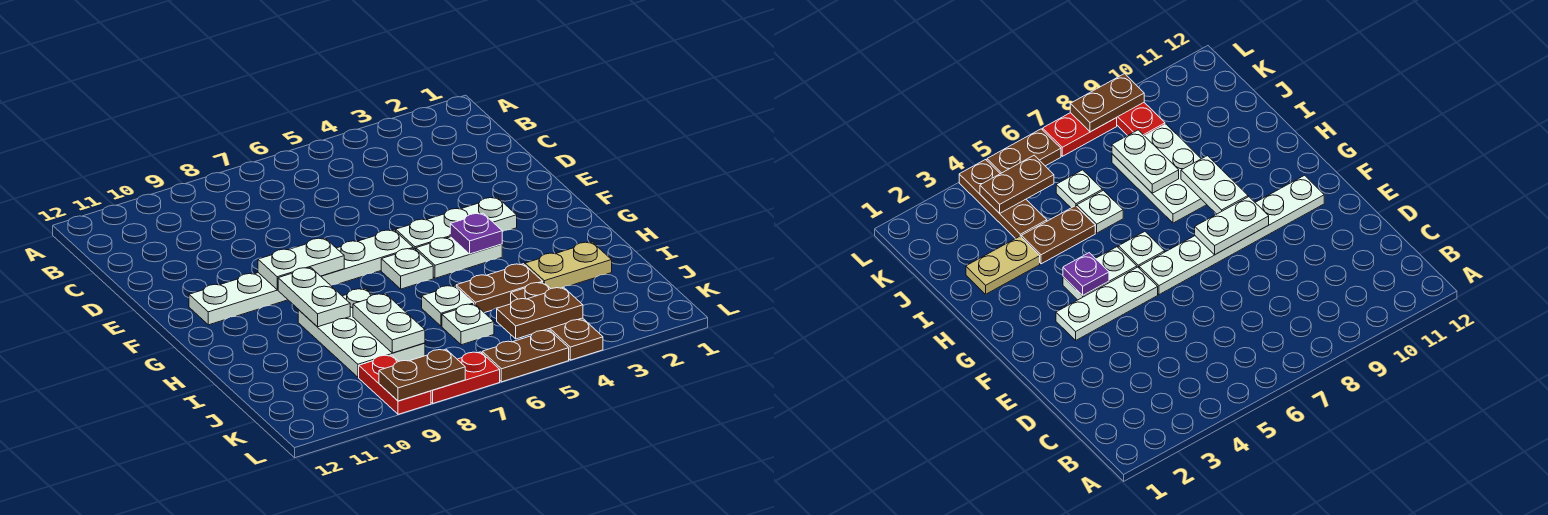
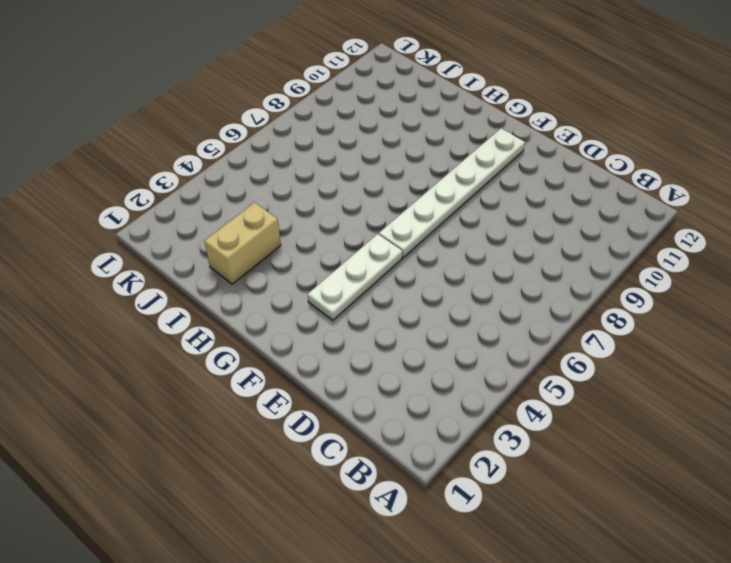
tan brick I2:I3 level 1 -> tan plate I2:I3 level 1
none -> white plate G4:G5 level 1
none -> white plate G6 level 1
none -> white plate H8:J9 level 1

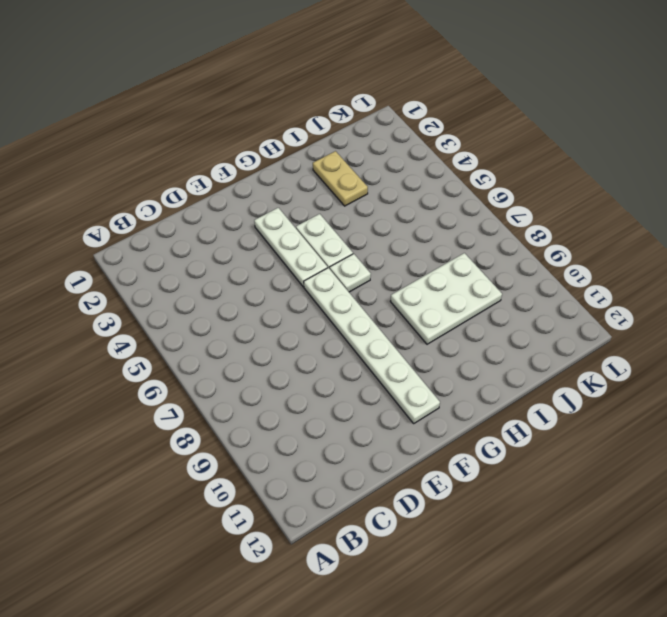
none -> brown plate I4:I5 level 1
none -> white plate I6 level 1
none -> brown plate J4:L4 level 1

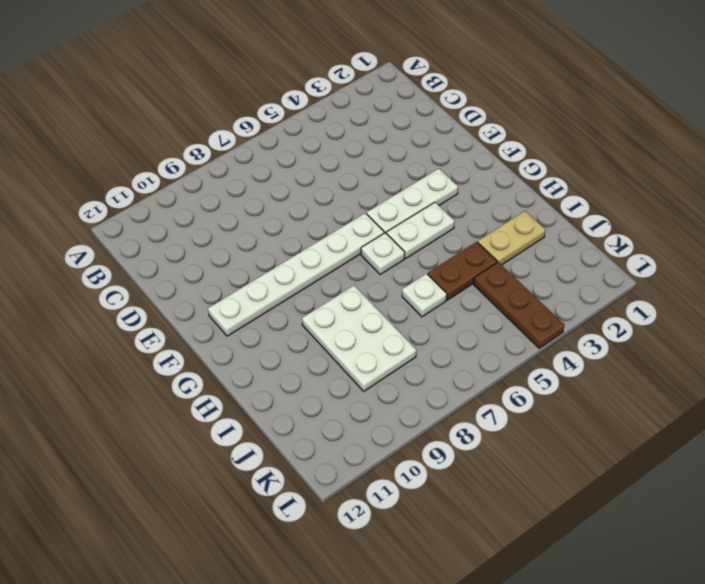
none -> white plate J6 level 1
none -> red plate K9:L9 level 1
none -> brown plate L5:L6 level 1

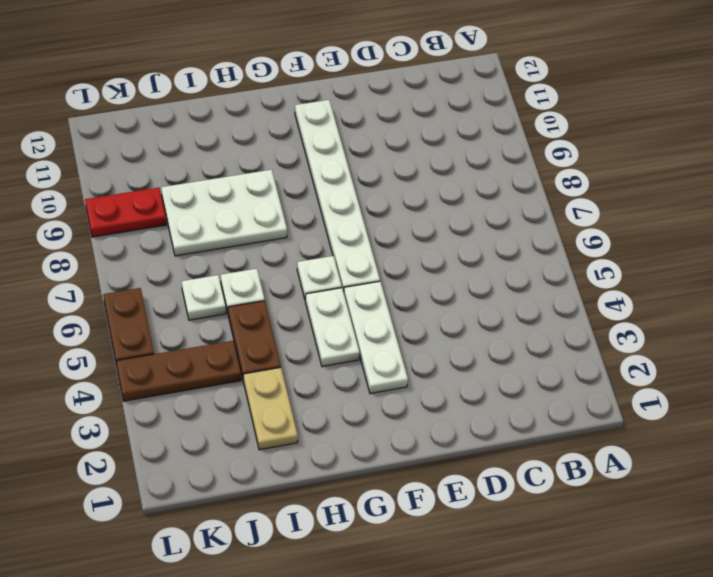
none -> red plate L7:L8 level 1
none -> white plate F8:F9 level 2
none -> purple plate G4 level 2

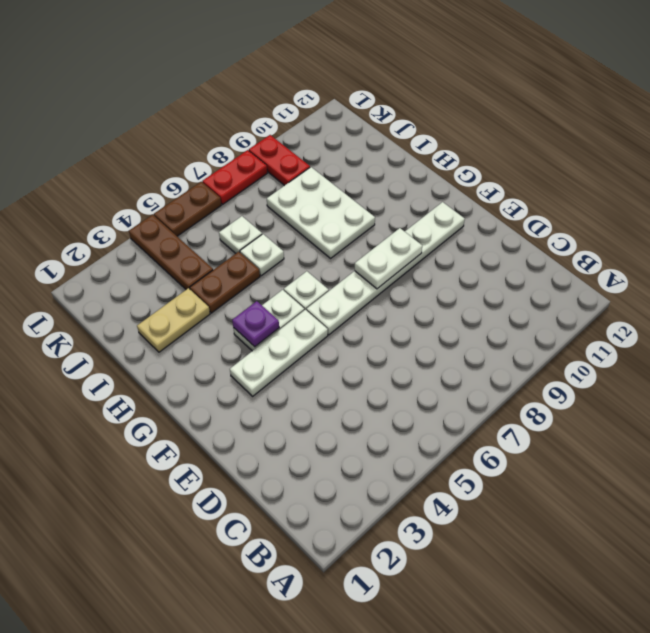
none -> white plate G9:H9 level 2
none -> white plate I8:J8 level 2
none -> brown plate K4:K5 level 2

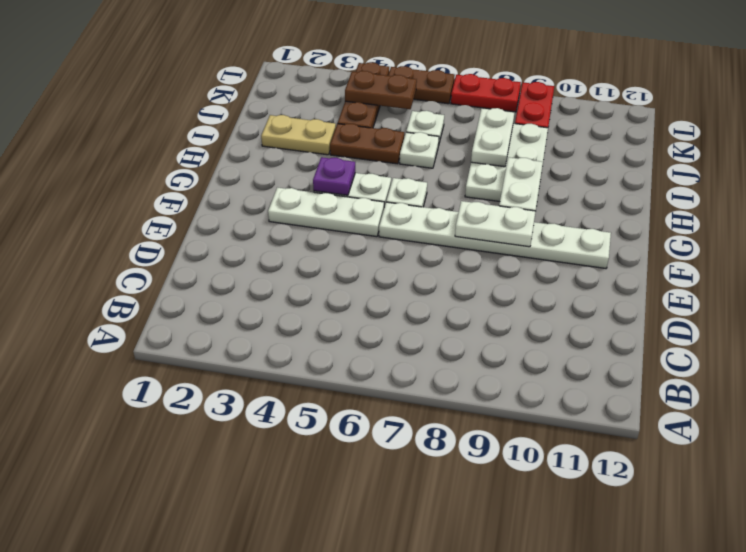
none -> brown plate L8:L9 level 2

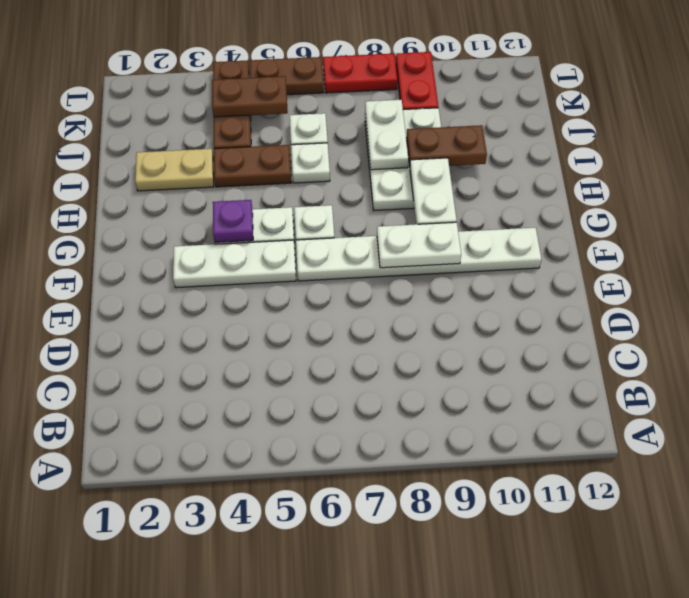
brown plate I9:I10 level 2 -> brown plate L8:L9 level 2

